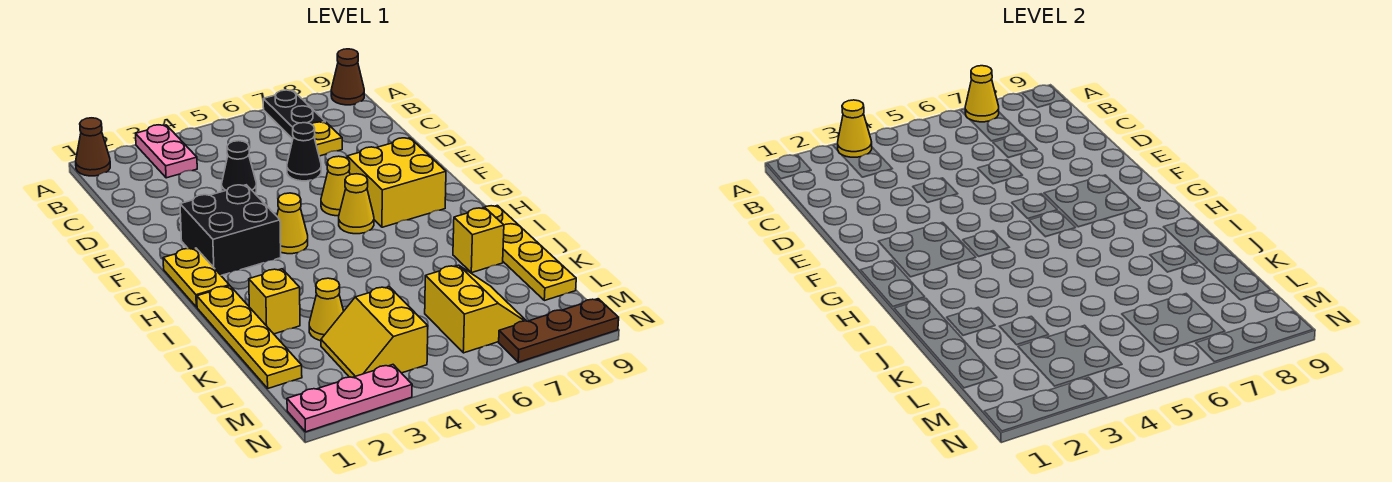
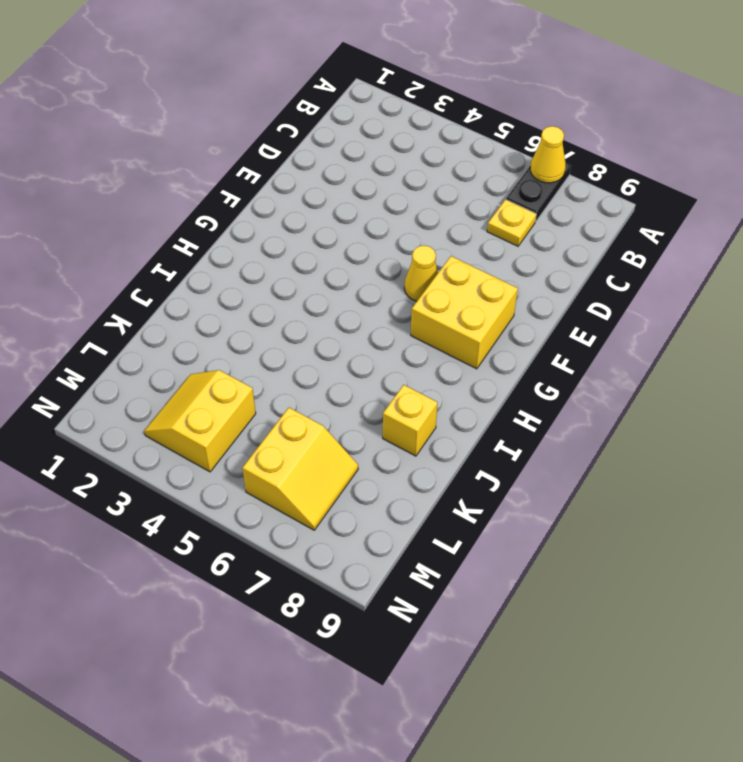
none -> brown cone A1 level 1
none -> pink plate A3:B3 level 1
none -> brown cone A9 level 1

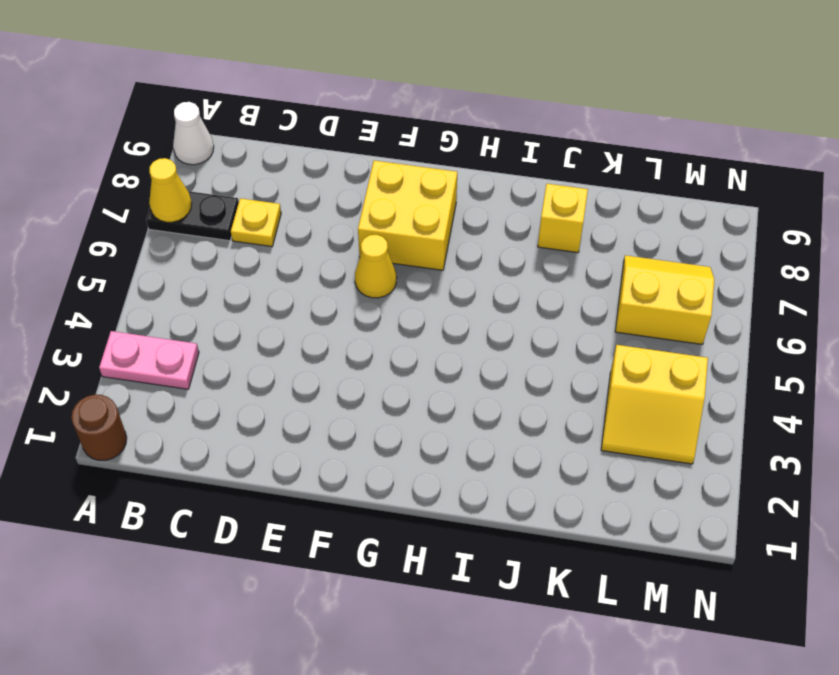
brown round brick A1 level 1 -> brown cone A1 level 1
white cone A9 level 1 -> brown cone A9 level 1
none -> black cone D4 level 1
none -> black cone D6 level 1
none -> black brick F2:G3 level 1

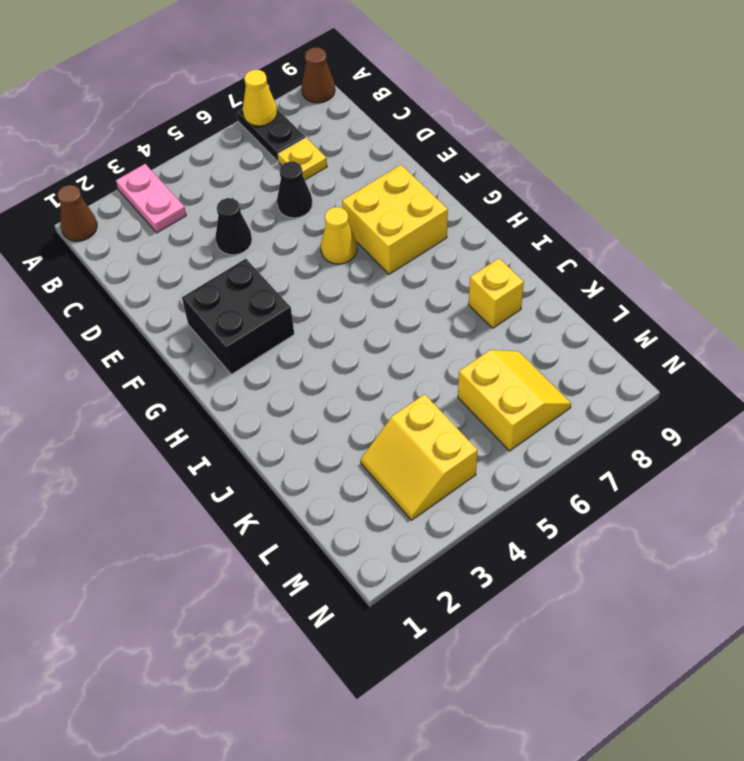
none -> yellow plate G1:H1 level 1
none -> yellow cone G4 level 1
none -> yellow cone G6 level 1

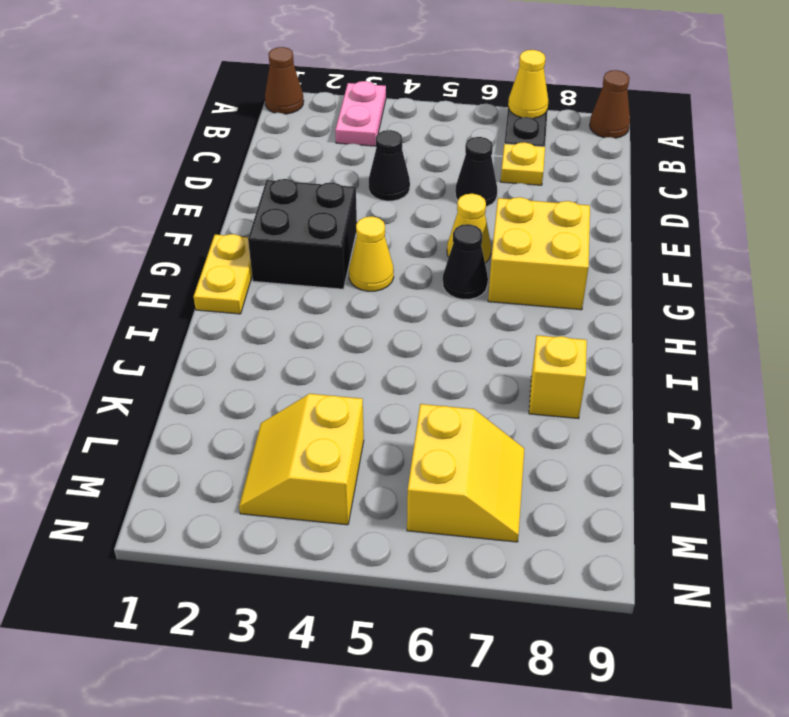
black cone G6 level 1 -> yellow cone G6 level 1
none -> yellow plate I1:L1 level 1
none -> yellow plate I9:L9 level 1
none -> yellow brick J2 level 1

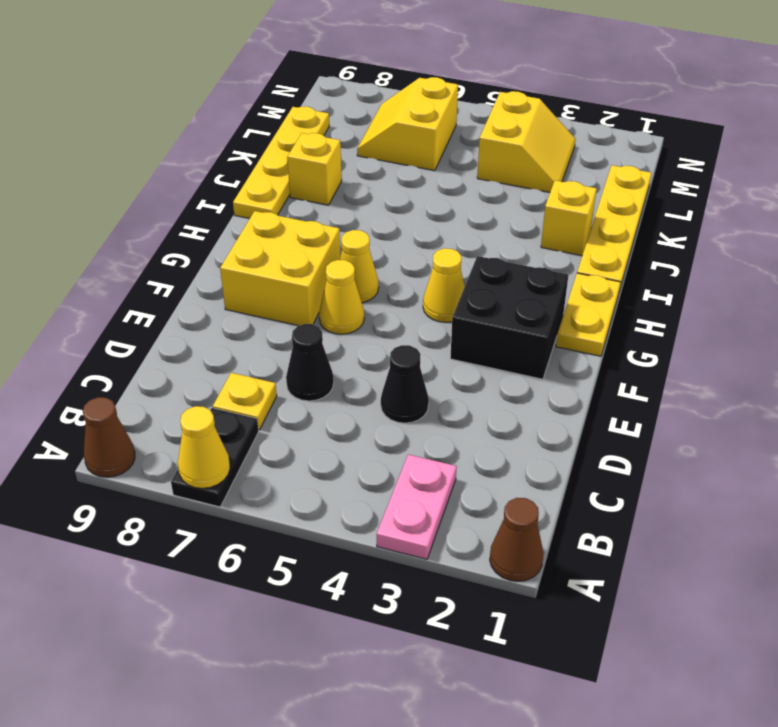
none -> yellow cone K3 level 1
none -> pink plate N1:N3 level 1
none -> brown plate N7:N9 level 1

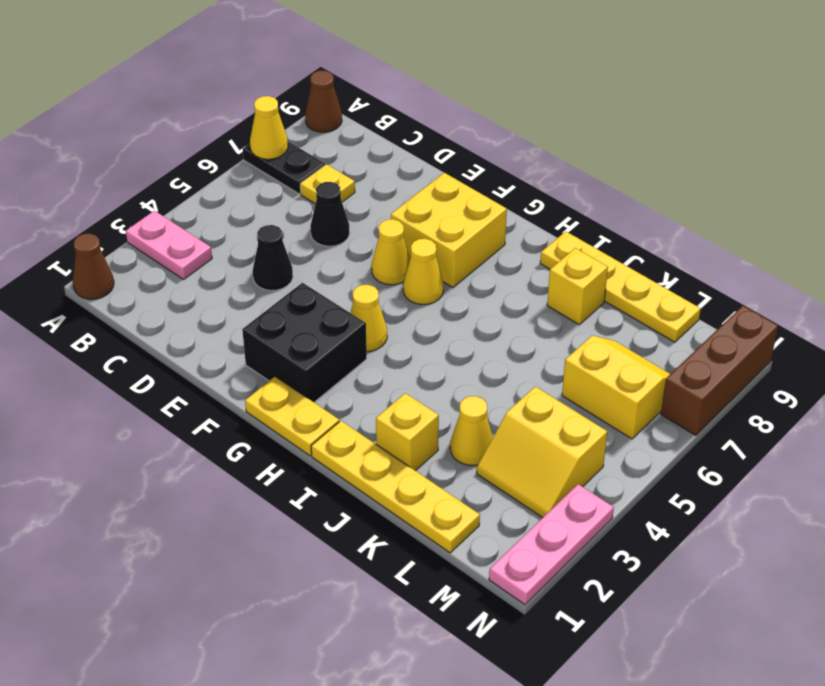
brown brick N7:N9 level 1 -> brown plate N7:N9 level 1
none -> yellow cone A3 level 2

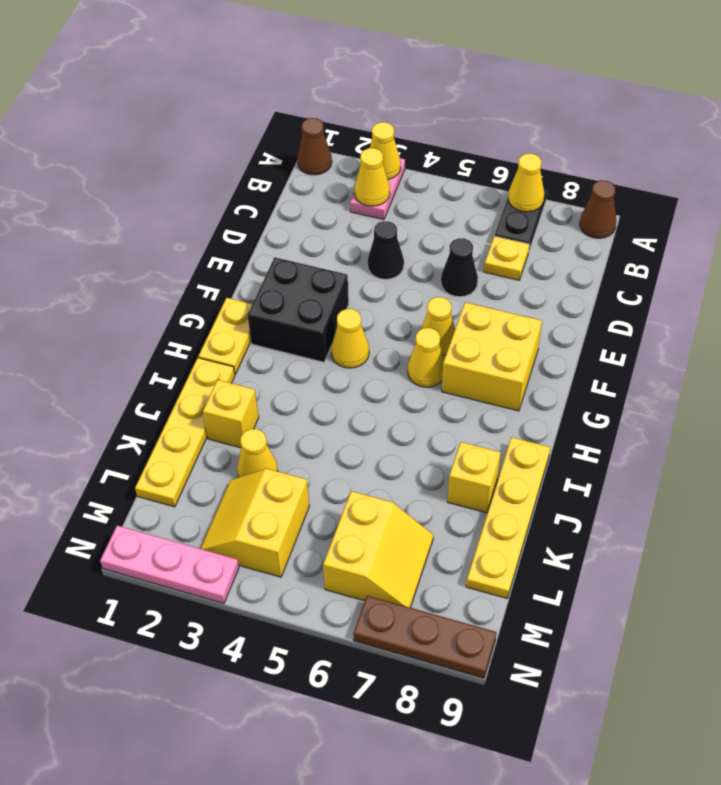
yellow cone B3 level 2 -> none

